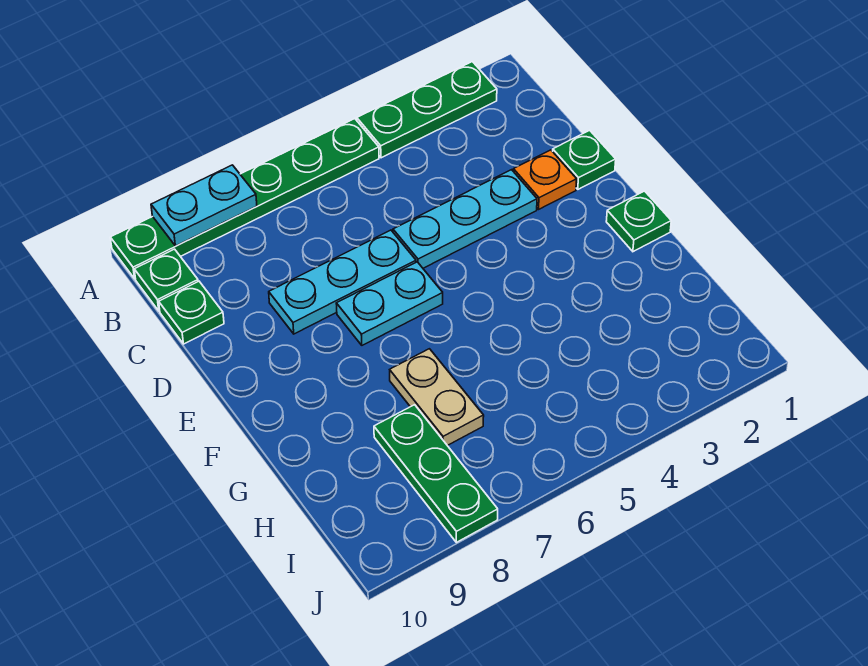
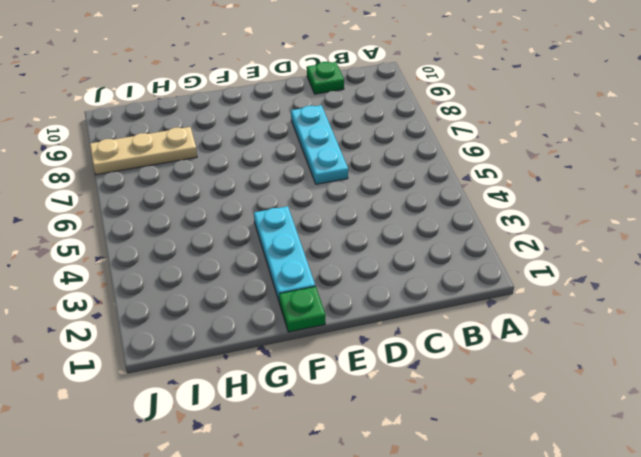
cyan plate F2:F4 level 1 -> cyan plate D3:D5 level 1
tan plate H8:J8 level 1 -> green plate H8:J8 level 1
none -> green plate A2:A4 level 1
none -> green plate A5:A10 level 1
none -> green plate B10 level 1

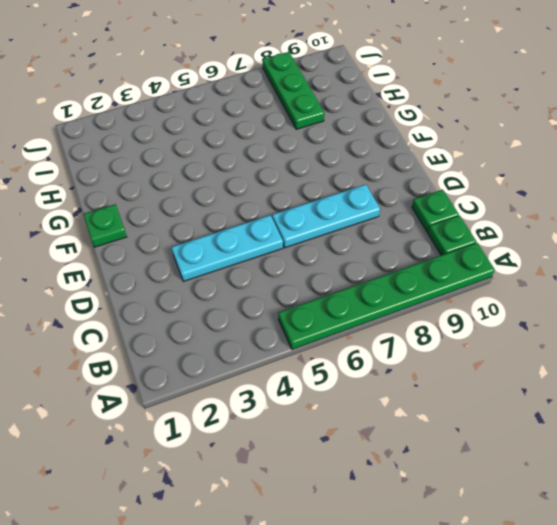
none -> green plate A2:A4 level 1
none -> green plate D1 level 1
none -> orange plate D2 level 1

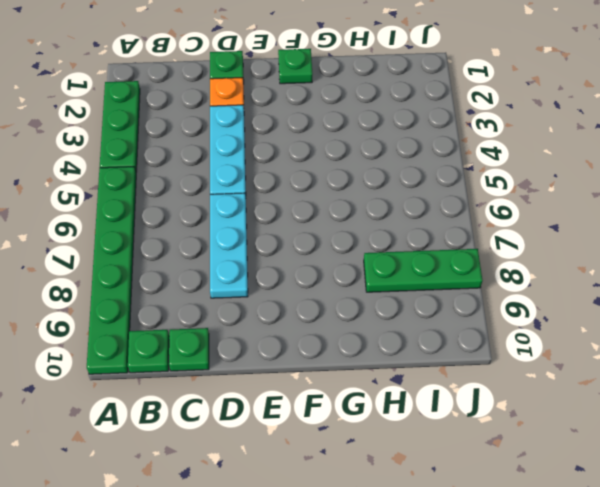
none -> cyan plate E6:E7 level 1
none -> tan plate G7:H7 level 1
none -> cyan plate A8:A9 level 2

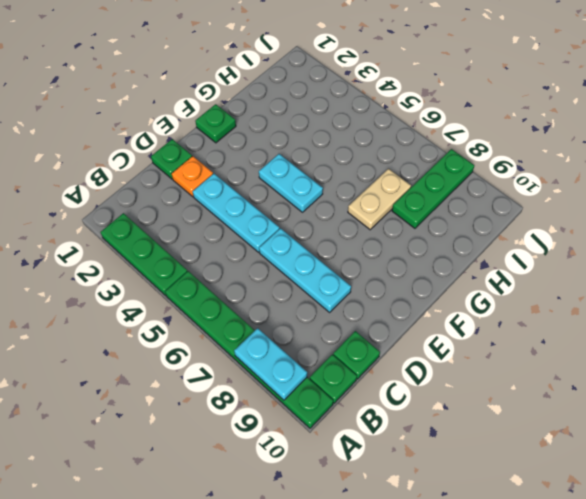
cyan plate F4:F5 level 1 -> cyan plate E6:E7 level 1

